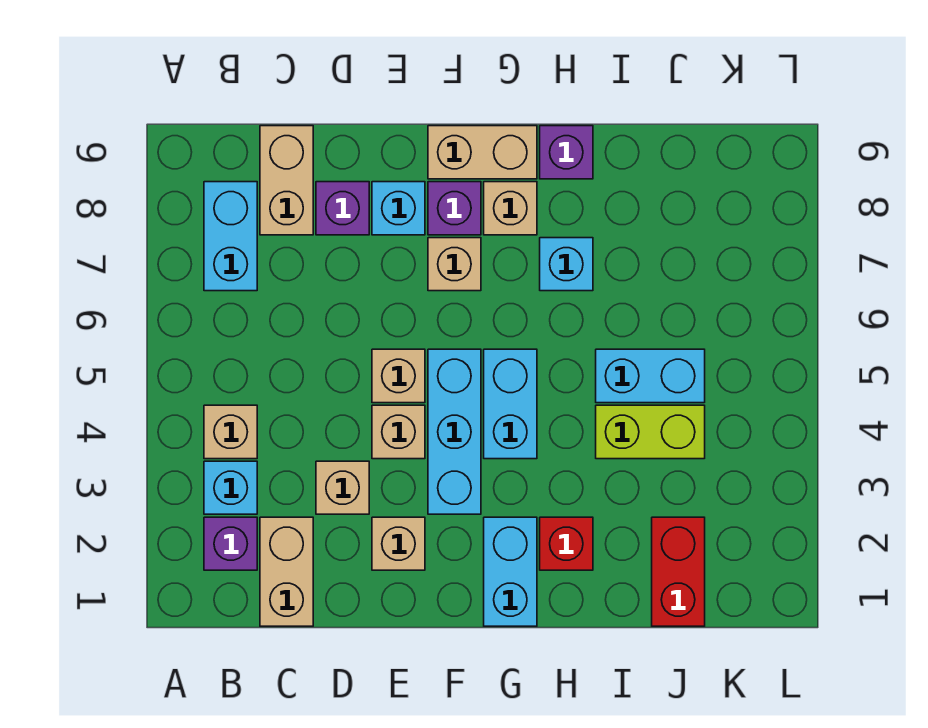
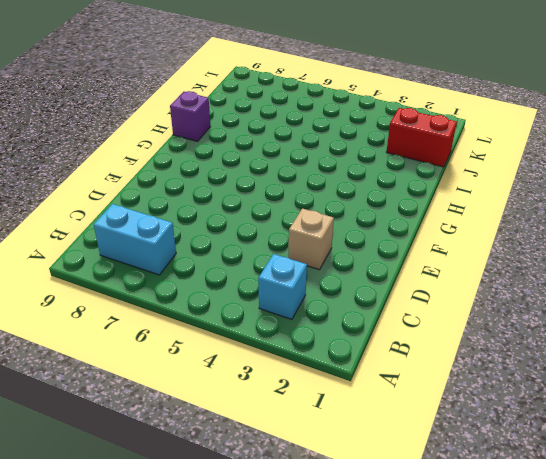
none -> purple brick B2 level 1
none -> tan brick B4 level 1
none -> tan brick C1:C2 level 1

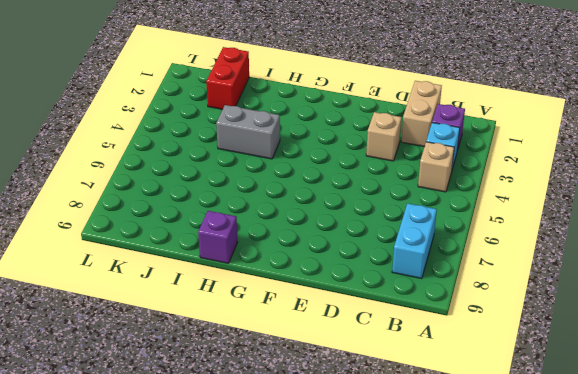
grey brick H4:I4 level 1 -> lime brick I4:J4 level 1
none -> tan brick C8:C9 level 1
none -> purple brick D8 level 1
none -> tan brick E2 level 1

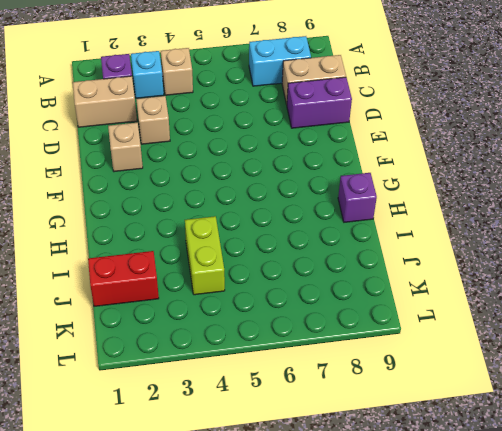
purple brick D8:D9 level 1 -> purple brick D8 level 1
none -> tan brick E4 level 1
none -> tan brick E5 level 1
none -> cyan brick E8 level 1

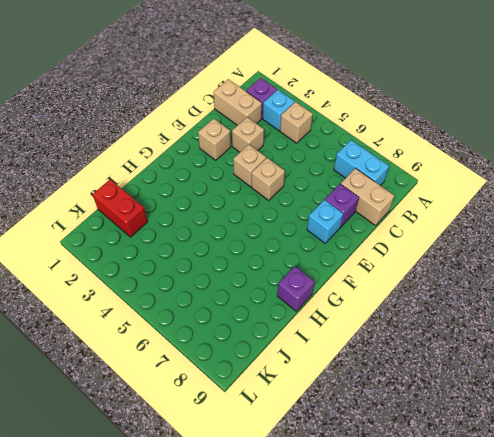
none -> cyan brick F3:F5 level 1
none -> tan brick F7 level 1
none -> purple brick F8 level 1

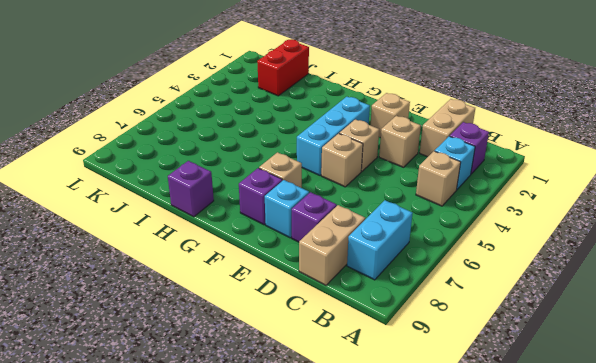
none -> tan brick F9:G9 level 1
none -> cyan brick G1:G2 level 1
none -> cyan brick G4:G5 level 1

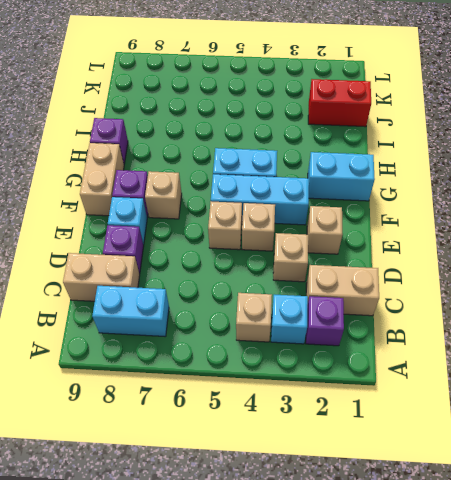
none -> tan brick G8 level 1
none -> red brick H2 level 1
none -> cyan brick H7 level 1

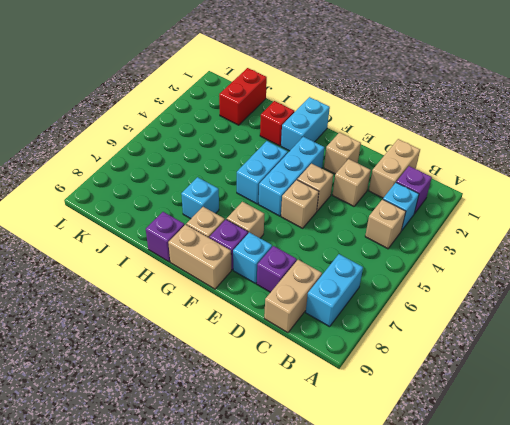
none -> lime brick I4:J4 level 1
none -> cyan brick I5:J5 level 1

